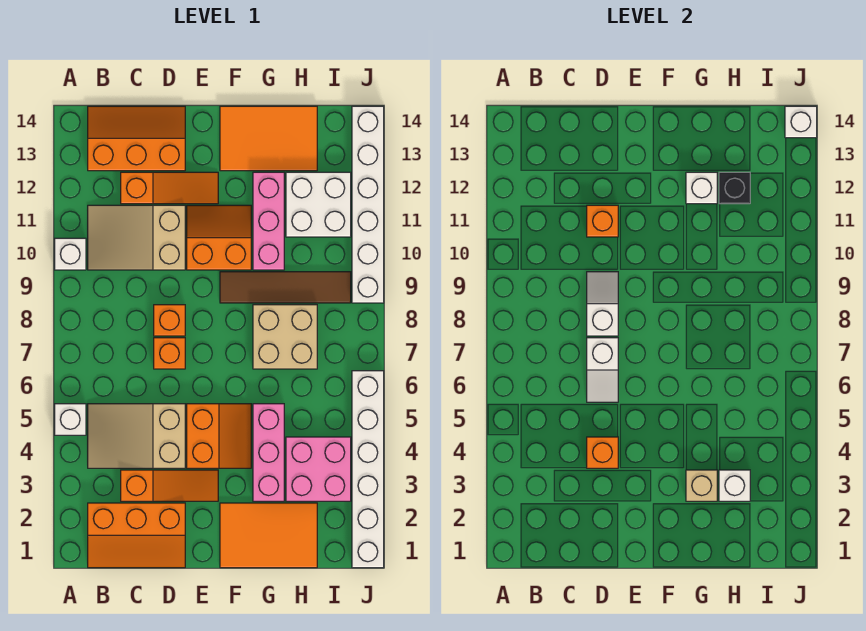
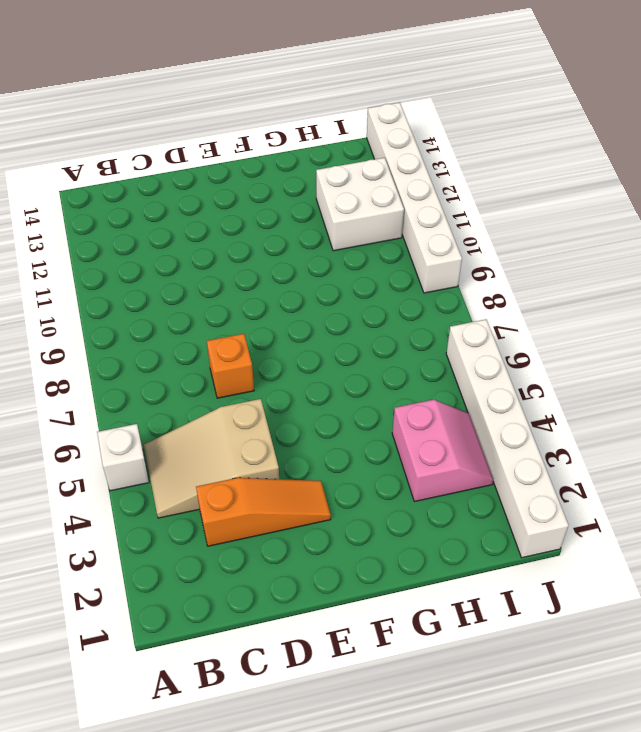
pink slope H3:I4 level 1 top H -> pink brick H3:I4 level 1
none -> white brick A10 level 1
none -> orange slope B1:D2 level 1 top 2
none -> tan slope B10:D11 level 1 top D
none -> orange slope B13:D14 level 1 top 13

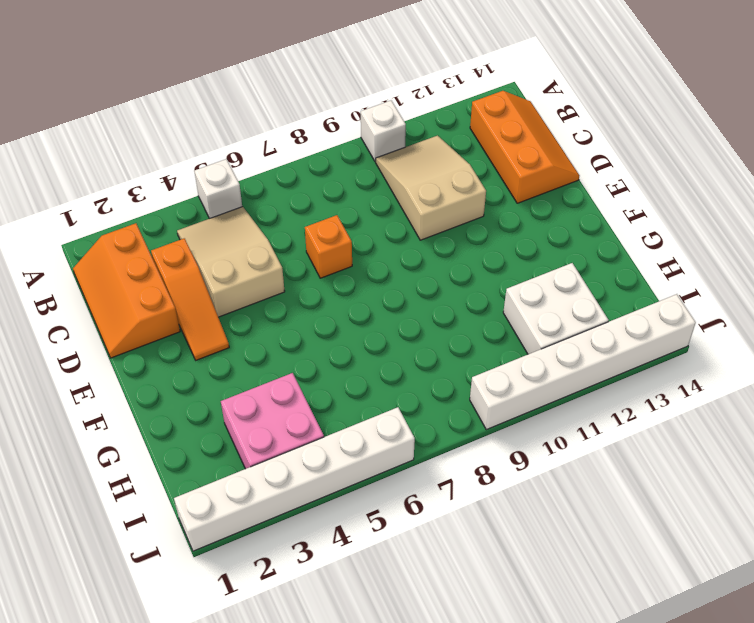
none -> orange slope C12:E12 level 1 top C
none -> orange brick D8 level 1
none -> orange slope E4:F5 level 1 top E
none -> orange slope E10:F11 level 1 top 10

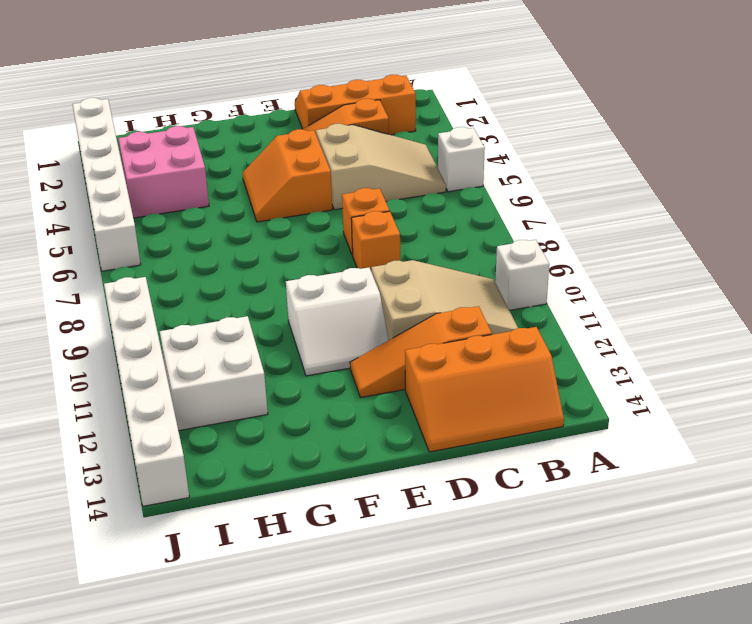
white slope E10:F11 level 1 top 10 -> orange slope E10:F11 level 1 top 10
none -> orange tile F1:H2 level 1
none -> brown tile F9:I9 level 1
none -> orange tile F13:H14 level 1
none -> pink brick G3:G5 level 1

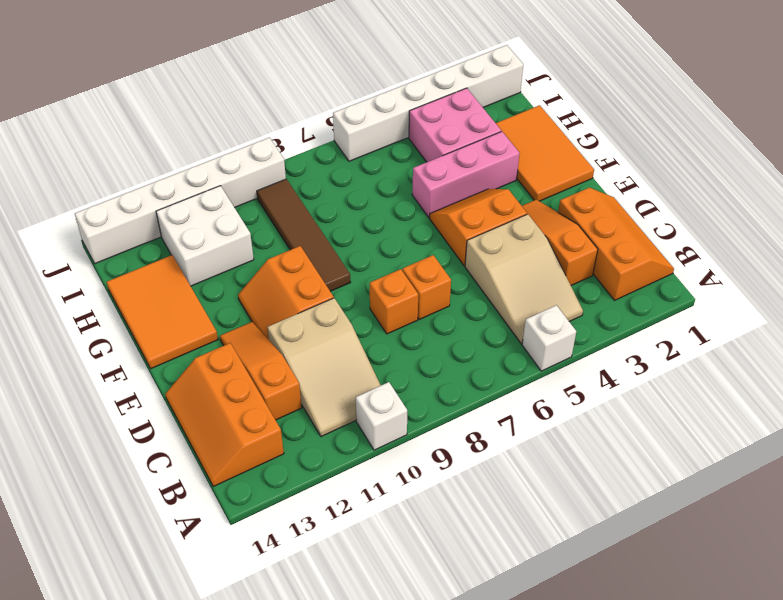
none -> tan brick G7:H8 level 1
none -> pink brick G10:G12 level 1
none -> orange brick D4 level 2
none -> white slope D6:D7 level 2 top 7

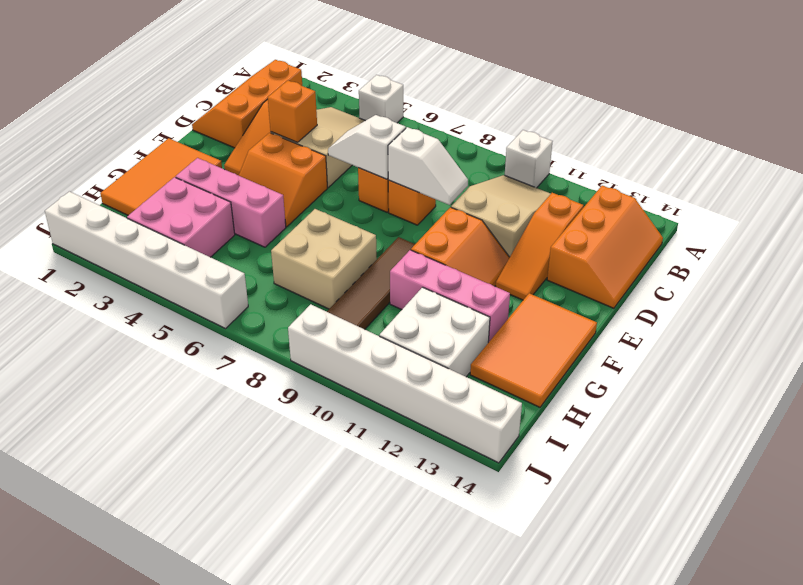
none -> orange brick D11 level 2
none -> tan brick G3 level 2
none -> white brick G12 level 2
none -> white brick H3 level 2

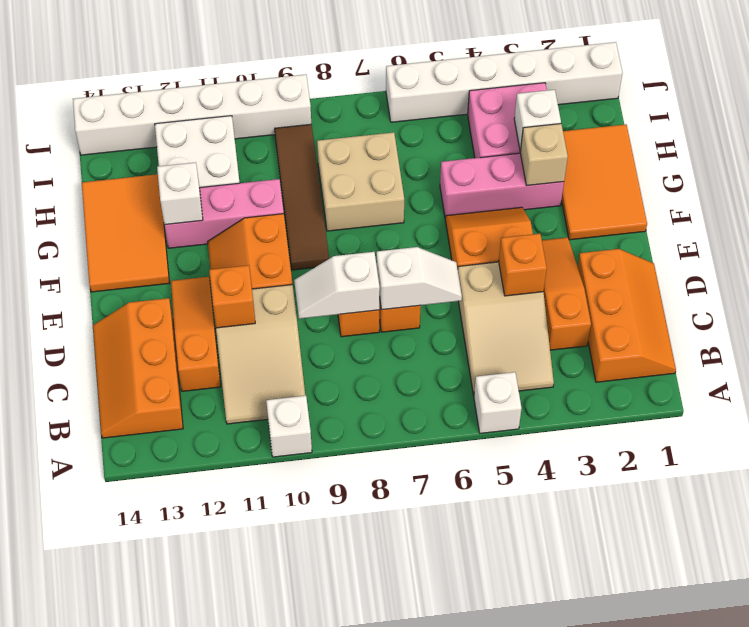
none -> black brick H12 level 2
none -> white brick J14 level 2

